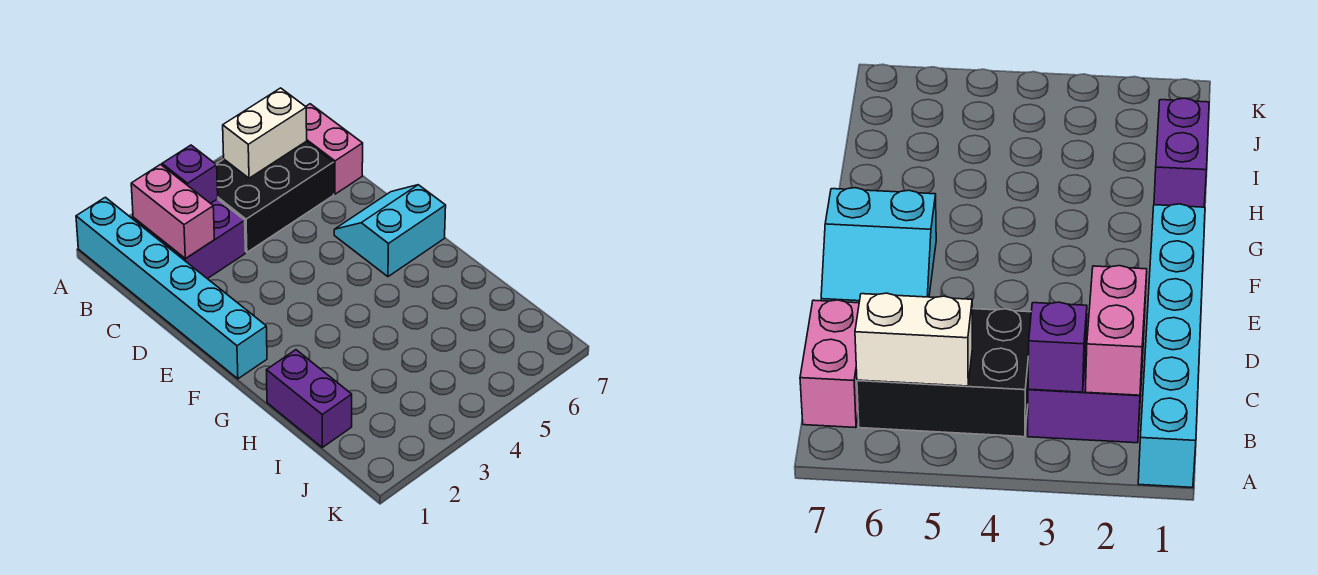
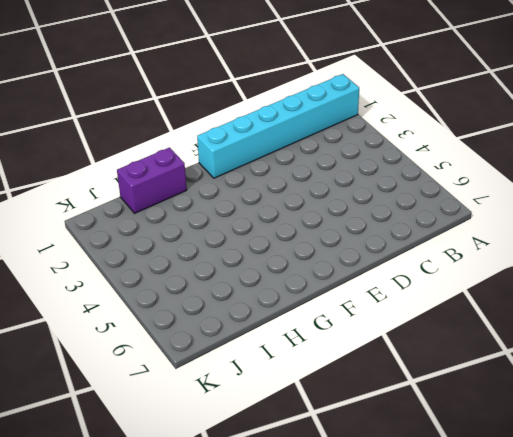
none -> purple brick B2:C3 level 1
none -> black brick B4:C6 level 1

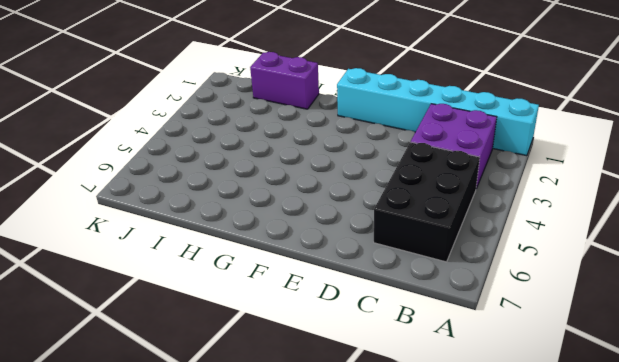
none -> pink brick B7:C7 level 1
none -> cyan slope E6:F7 level 1 top F

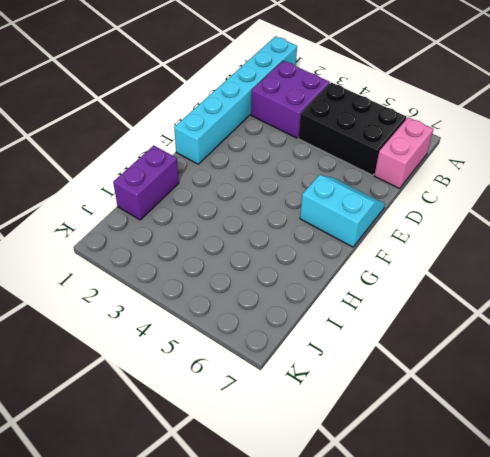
none -> pink brick B2:C2 level 2
none -> purple brick B3 level 2

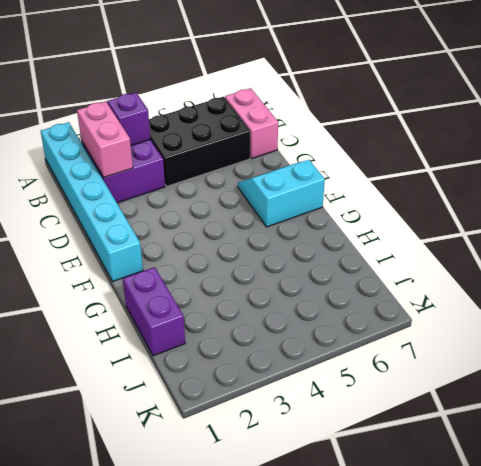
none -> white brick B5:B6 level 2

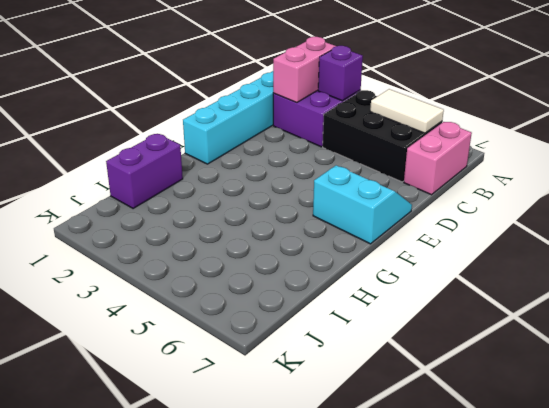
white tile B5:B6 level 2 -> white brick B5:B6 level 2

